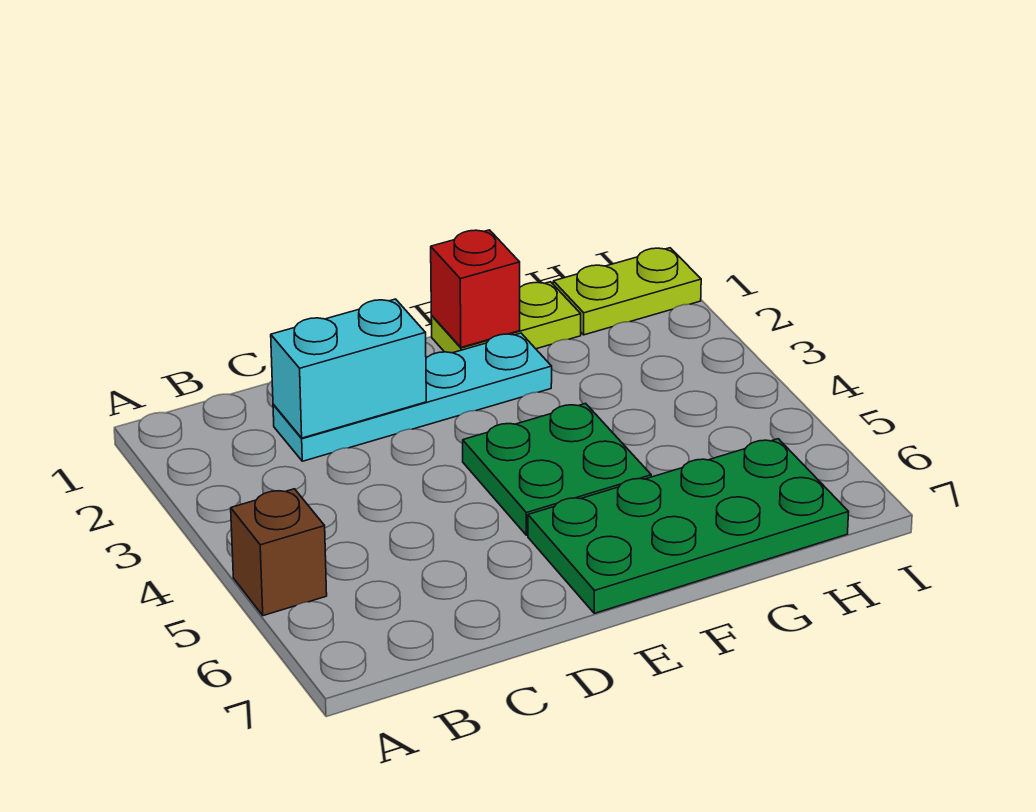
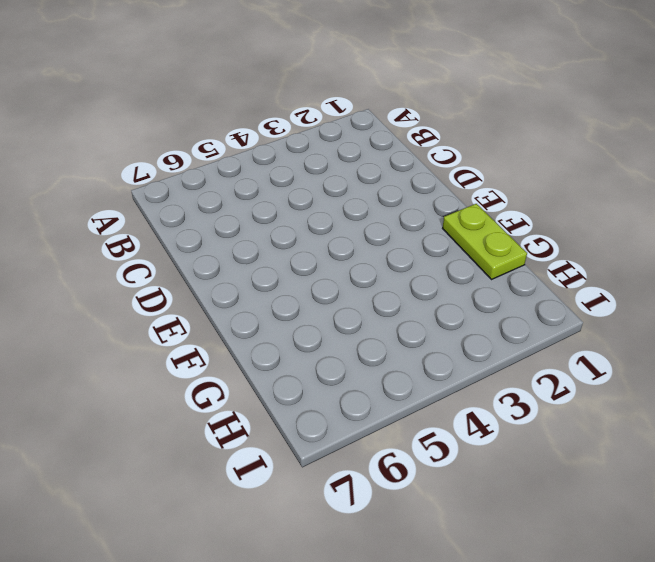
none -> brown brick A5 level 1
none -> cyan plate C2:F2 level 1

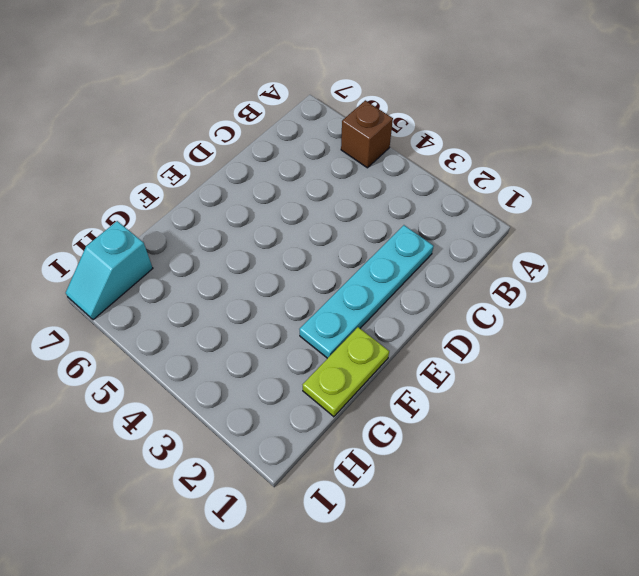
cyan slope H7:I7 level 1 top H -> green plate E6:H7 level 1
none -> green plate E4:F5 level 1
none -> lime plate H1:I1 level 1

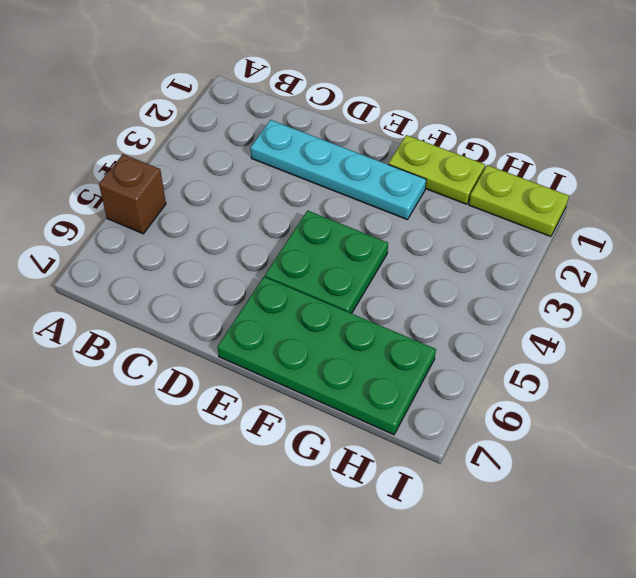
none -> cyan brick C2:D2 level 2
none -> red brick F1 level 2

